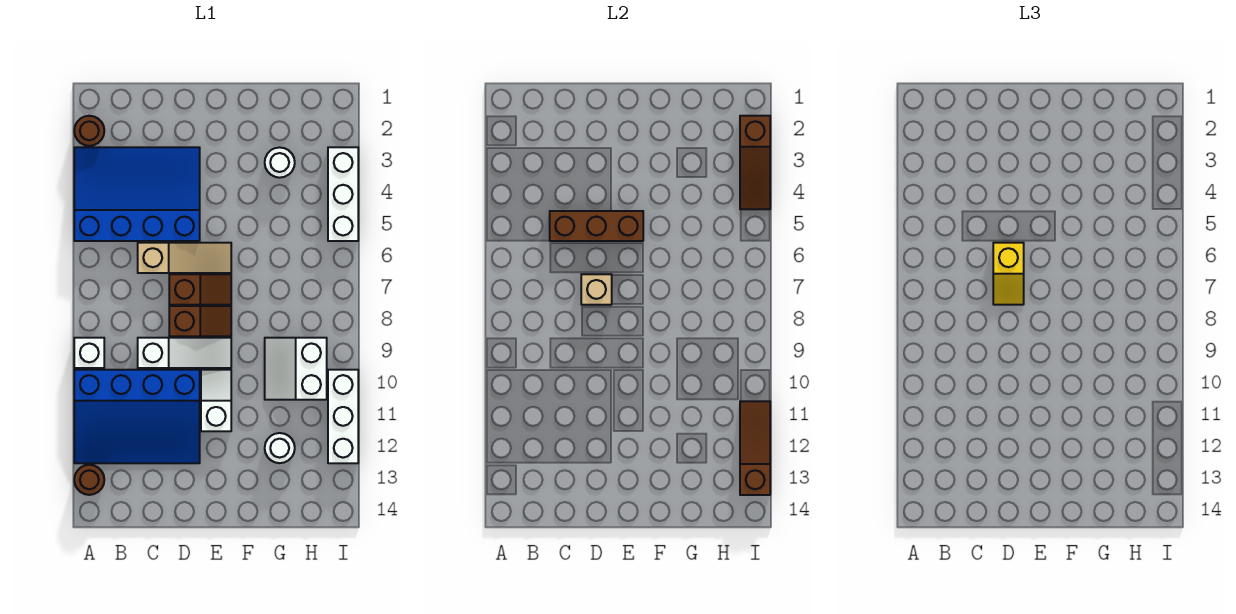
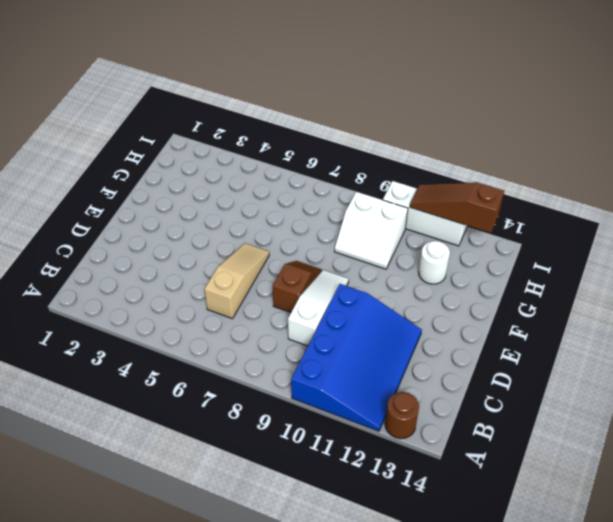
none -> brown round brick A2 level 1
none -> blue slope A3:D5 level 1 top 5
none -> white brick A9 level 1

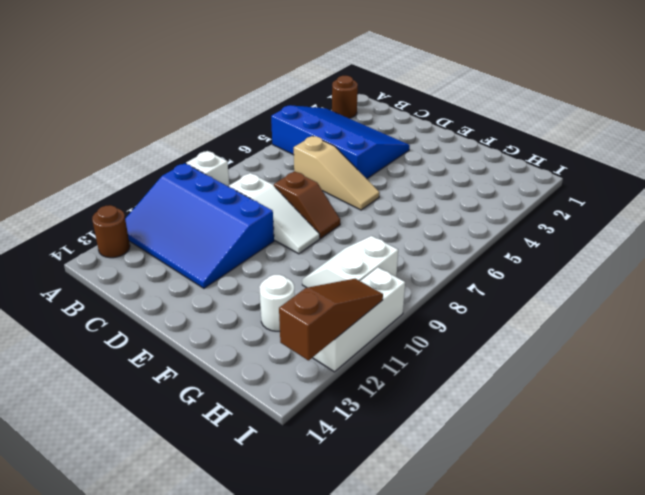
none -> brown slope D7:E7 level 1 top D
none -> white slope E10:E11 level 1 top 11
none -> white round brick G3 level 1

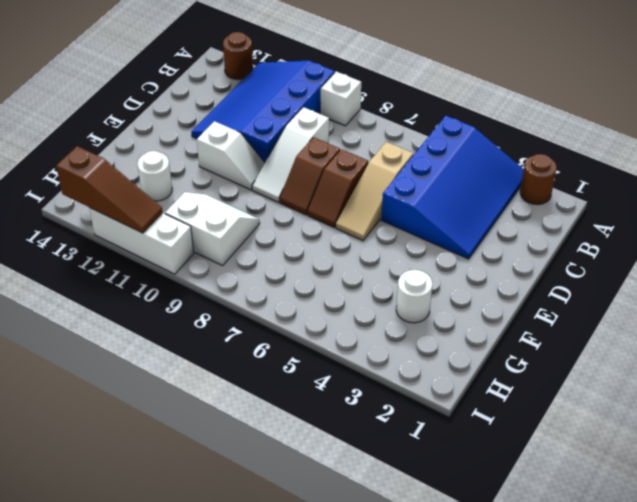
none -> white brick I3:I5 level 1
none -> brown brick C5:E5 level 2
none -> tan brick D7 level 2

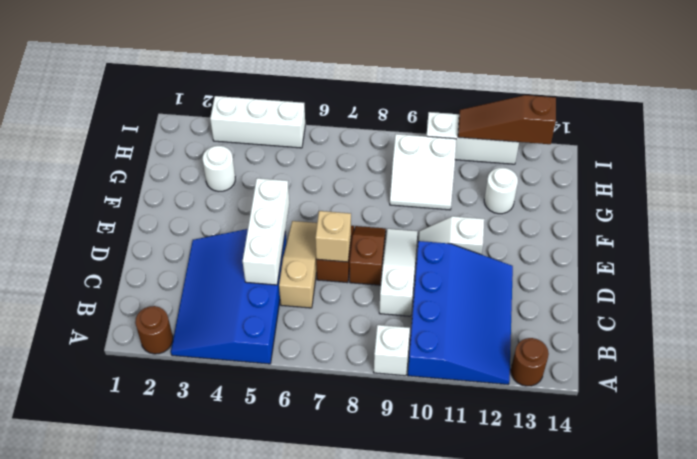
white brick C5:E5 level 2 -> brown brick C5:E5 level 2
none -> brown slope I2:I4 level 2 top 2
none -> yellow slope D6:D7 level 3 top 6

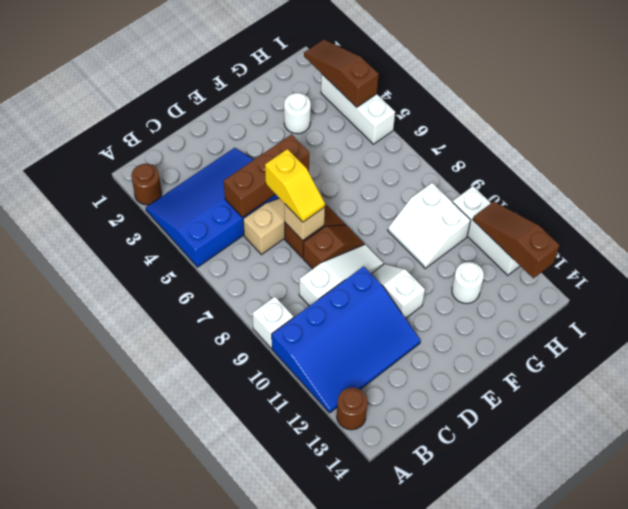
brown slope I2:I4 level 2 top 4 -> brown slope I2:I4 level 2 top 2

